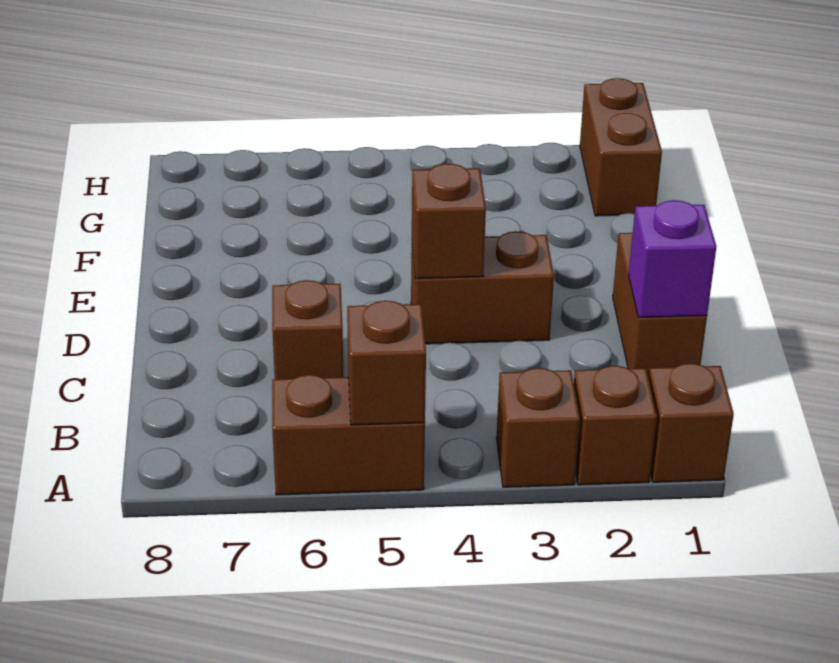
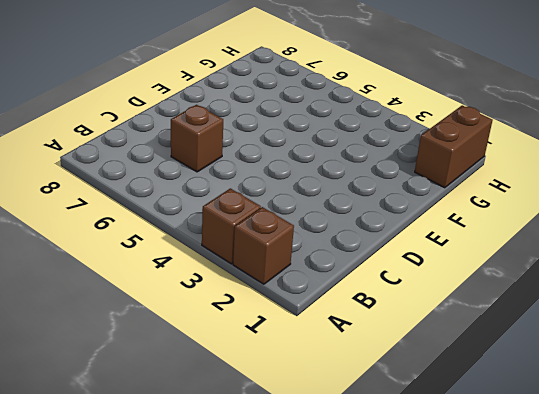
none -> brown brick A1 level 1
none -> brown brick A5:A6 level 1

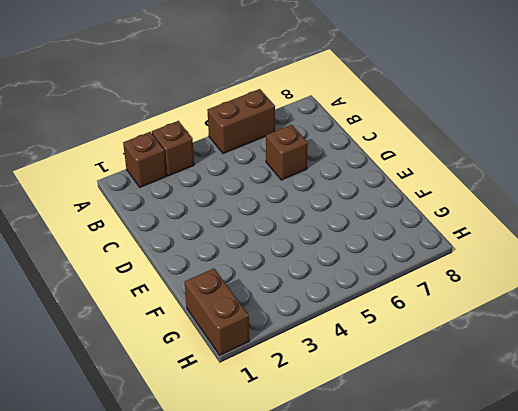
none -> brown brick A1 level 1
none -> brown brick C1:D1 level 1

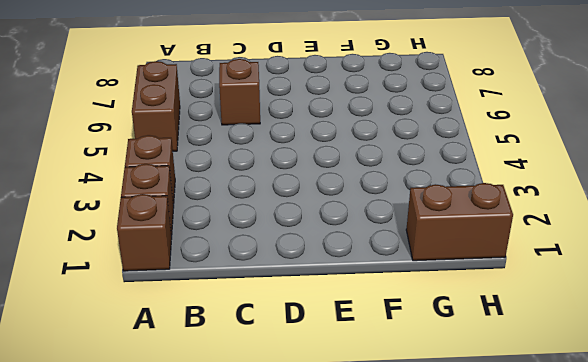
none -> brown brick C1:D1 level 1
none -> brown brick D3:D4 level 1

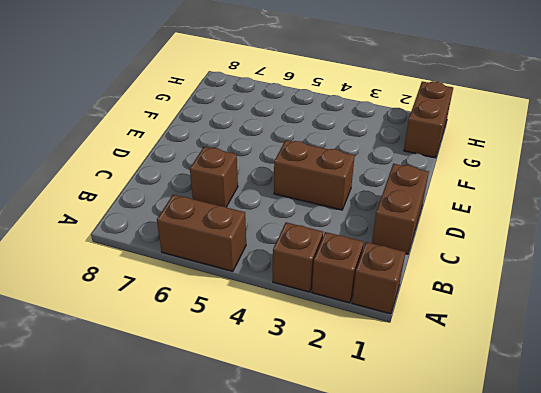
none -> brown brick A5 level 2
none -> purple brick C1 level 2

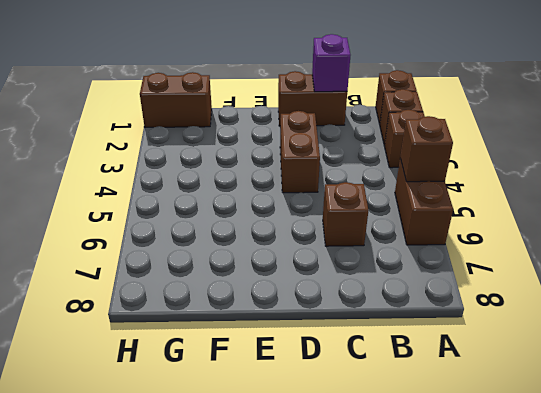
none -> brown brick D4 level 2

